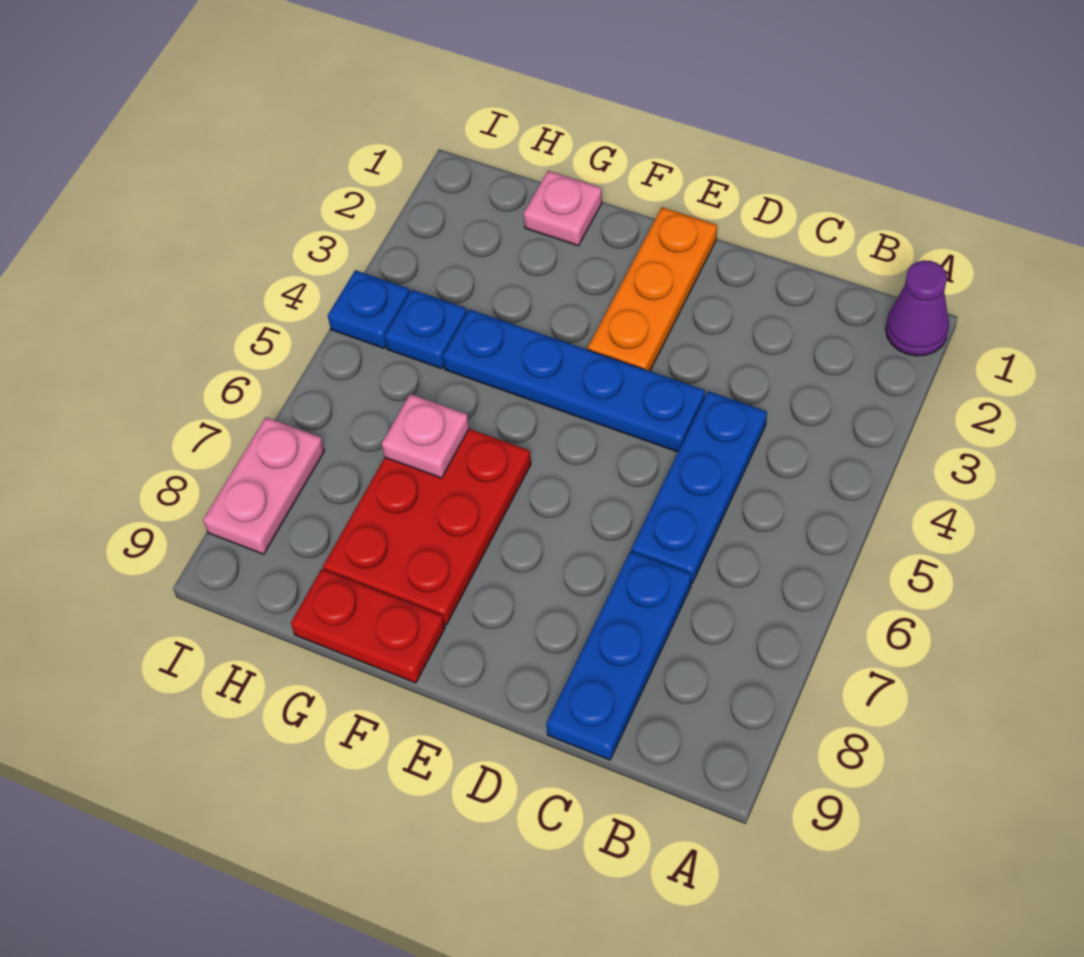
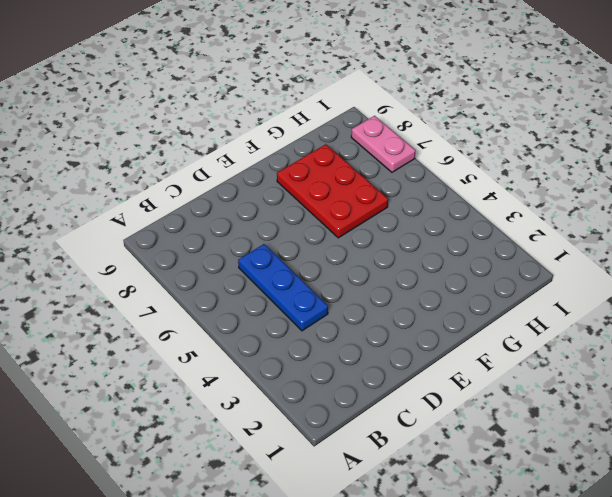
none -> purple cone A1 level 1
none -> blue plate C7:C9 level 1
none -> blue plate D4:G4 level 1

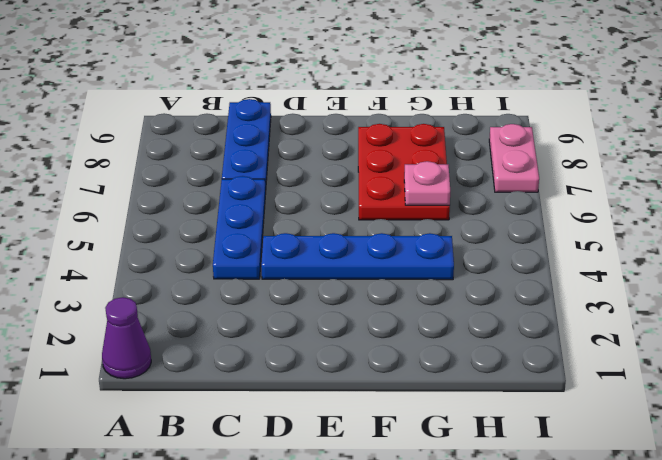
none -> orange plate E1:E3 level 1
none -> red plate F9:G9 level 1
none -> pink plate G1 level 1

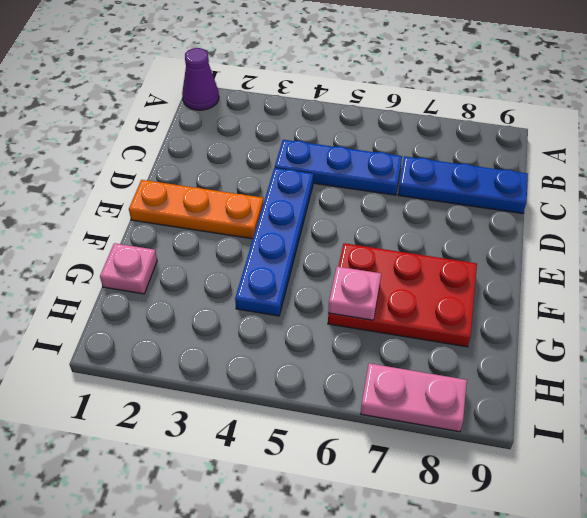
none -> red plate F9:G9 level 1
none -> blue plate H4 level 1
none -> blue plate I4 level 1

